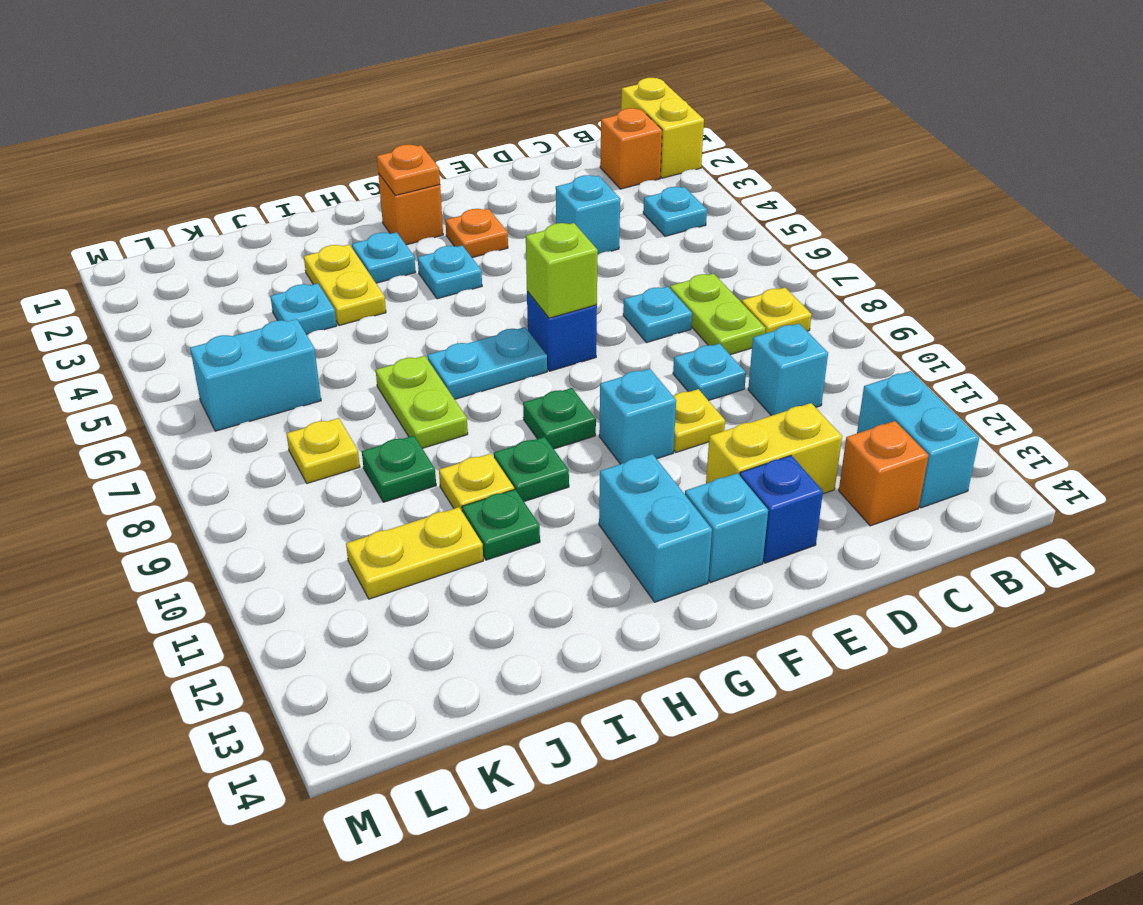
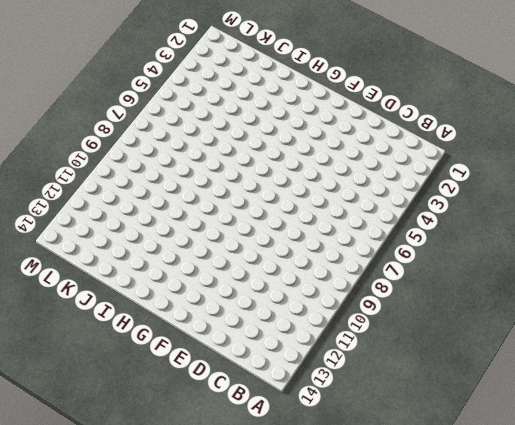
none -> yellow brick A1:A2 level 1
none -> orange brick B2 level 1
none -> cyan plate B4 level 1
none -> yellow plate B8 level 1

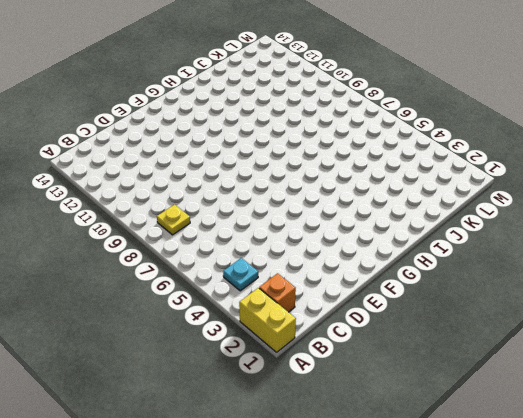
none -> cyan brick B12:B13 level 1
none -> lime plate C7:C8 level 1
none -> cyan brick C10 level 1
none -> orange brick C13 level 1

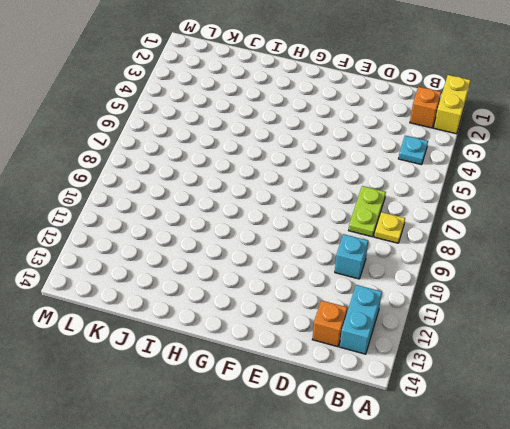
none -> cyan brick D4 level 1
none -> cyan plate D7 level 1
none -> cyan plate D9 level 1
none -> yellow brick D12:E12 level 1

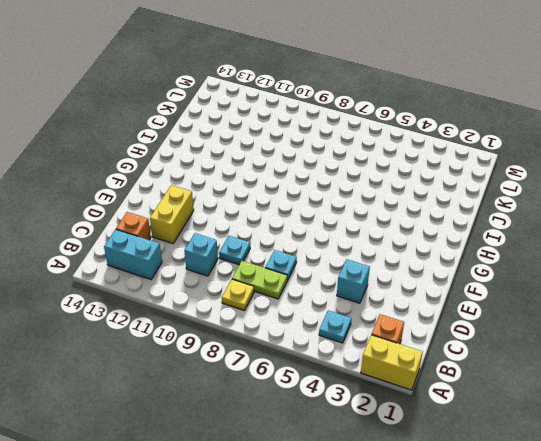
none -> yellow plate E10 level 1
none -> blue brick E13 level 1
none -> orange plate F3 level 1
none -> blue brick F7 level 1

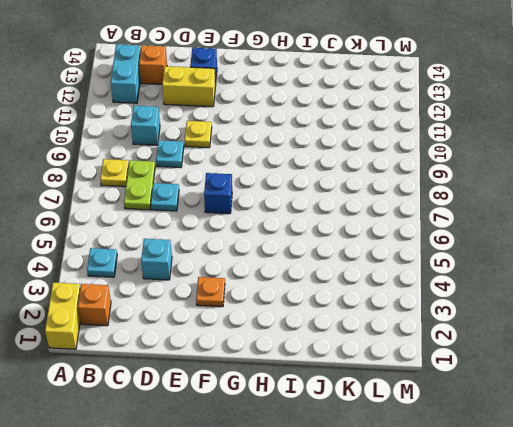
none -> cyan brick F10 level 1
none -> cyan brick F13 level 1
none -> orange brick G2 level 1
none -> cyan plate G4 level 1

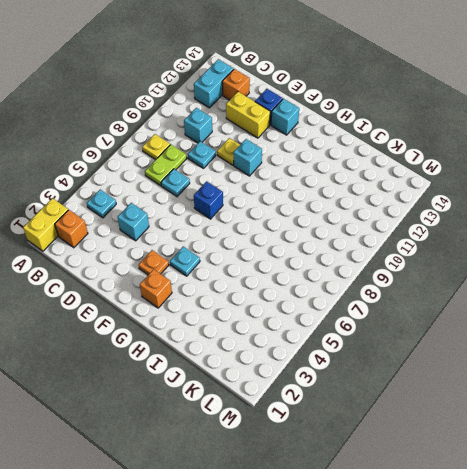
none -> cyan plate G7:H7 level 1
none -> green plate G9 level 1
none -> cyan brick G12:G13 level 1
none -> cyan plate H3 level 1

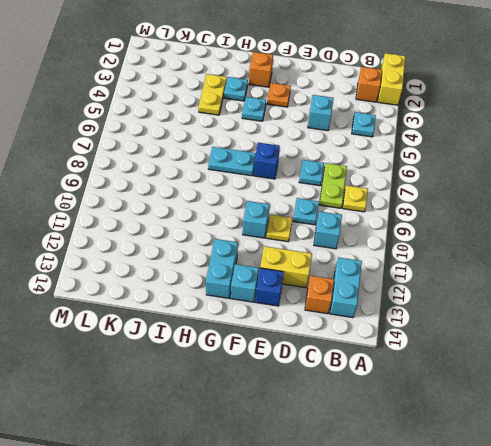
none -> green plate G9 level 1
none -> green plate H10 level 1
none -> lime plate I7:I8 level 1
none -> yellow plate I10 level 1

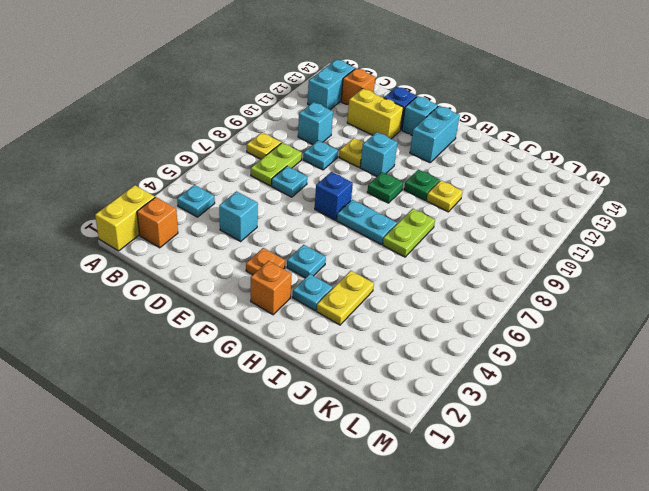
none -> green plate I11 level 1
none -> cyan plate J4 level 1
none -> green plate J9 level 1
none -> yellow plate J11:K11 level 1

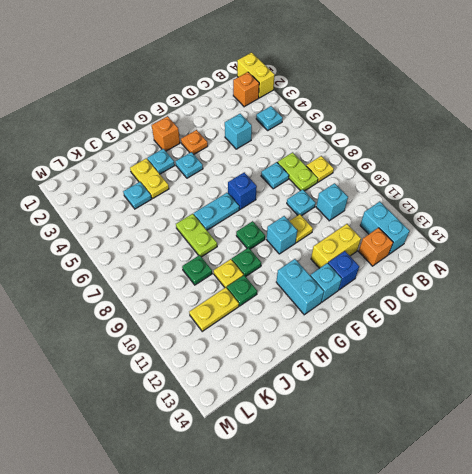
none -> cyan brick K6:L6 level 1
none -> yellow plate K8 level 1
none -> lime brick F7 level 2
none -> orange plate G2 level 2

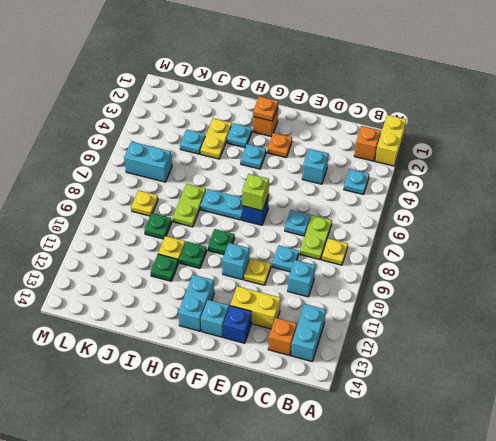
none -> yellow plate J11:K11 level 1

